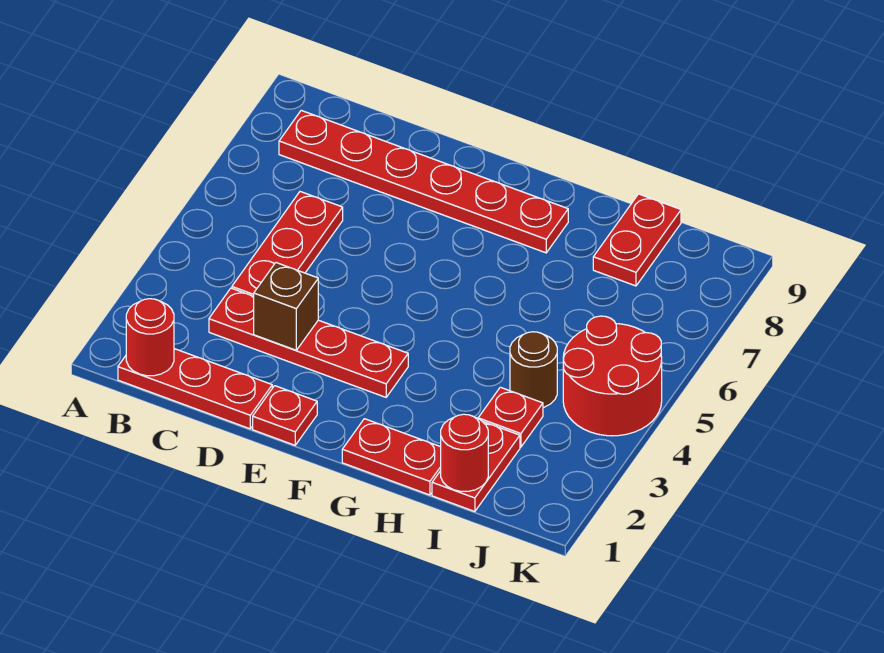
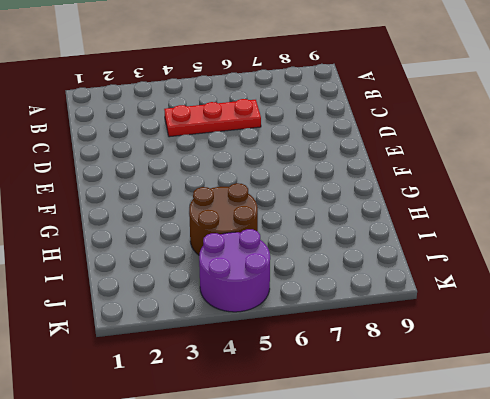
brown round brick H4:I5 level 1 -> brown round brick I4 level 1
purple round brick J4:K5 level 1 -> red round brick J4:K5 level 1
none -> red plate B1:D1 level 1
none -> red plate B8:G8 level 1
none -> red plate C3:F3 level 1

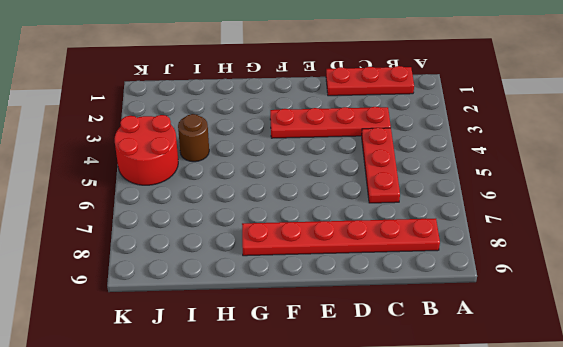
none -> red plate E1 level 1
none -> red plate G1:H1 level 1
none -> red plate I1:I2 level 1

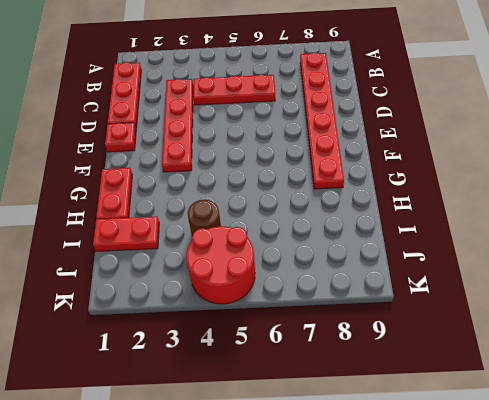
none -> red plate I3 level 1
none -> red plate I8:I9 level 1
none -> red round brick B1 level 2

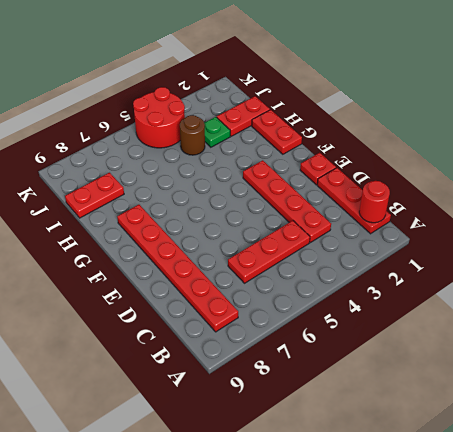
green plate I3 level 1 -> red plate I3 level 1
none -> brown brick D3 level 2
none -> red round brick I1 level 2

